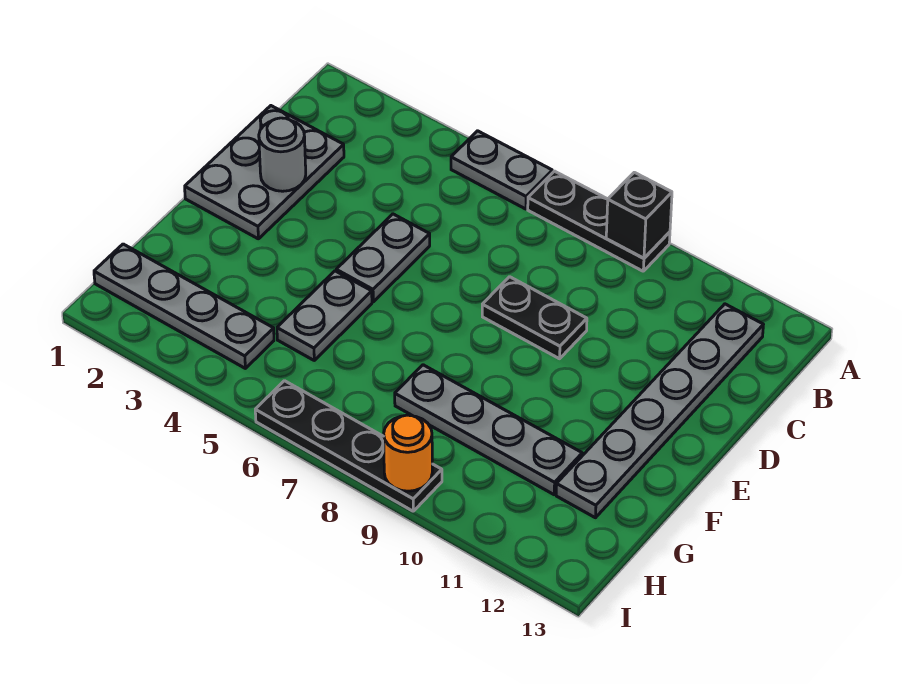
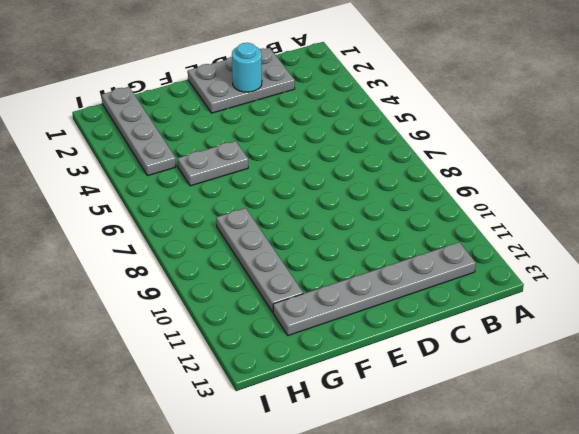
cyan round brick D2 level 2 -> grey round brick D2 level 2
none -> grey plate A5:A6 level 1
none -> black plate A7:A9 level 1
none -> grey plate D5:E5 level 1

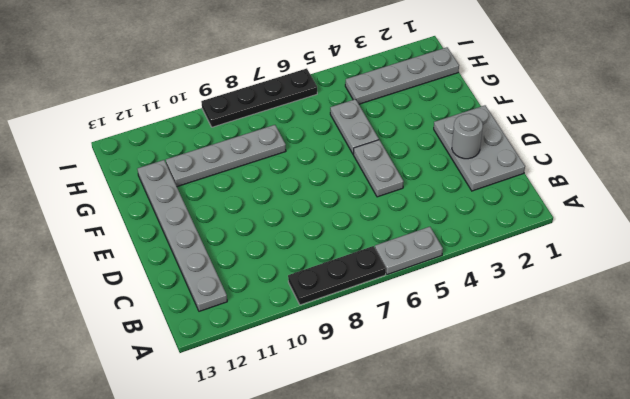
none -> black plate D8:D9 level 1
none -> black brick A9 level 2
none -> orange round brick I9 level 2

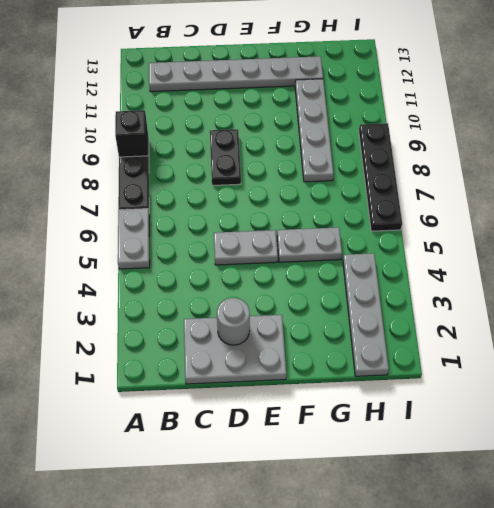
none -> orange round brick I9 level 2

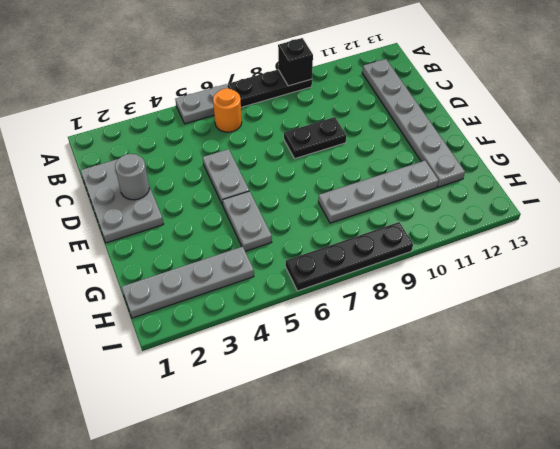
orange round brick B6 level 1 -> orange round brick I9 level 2

